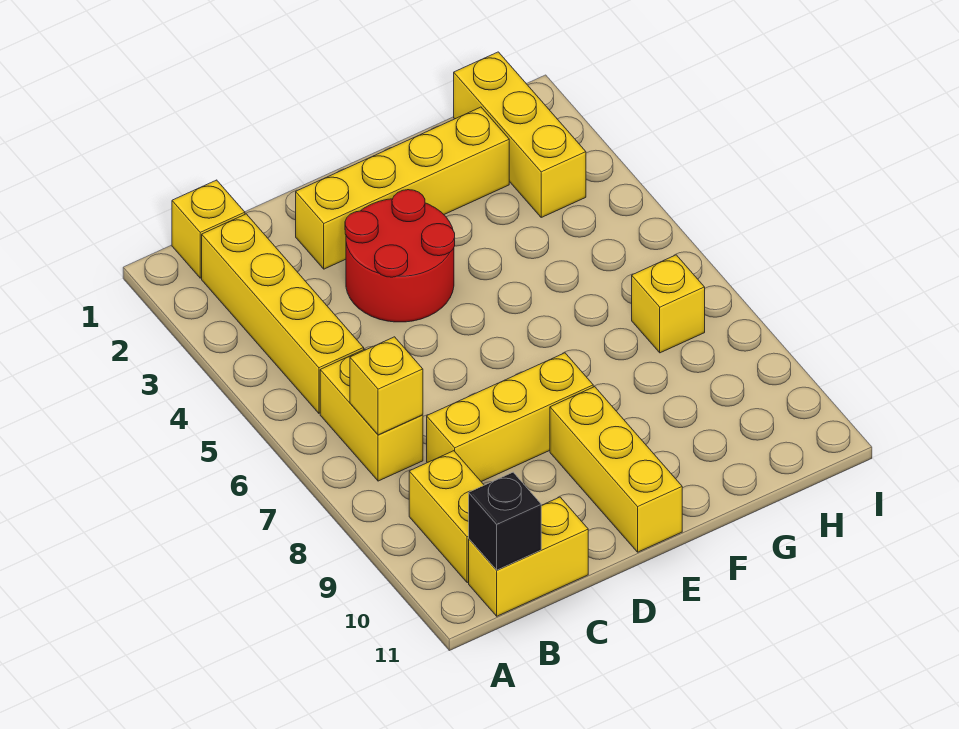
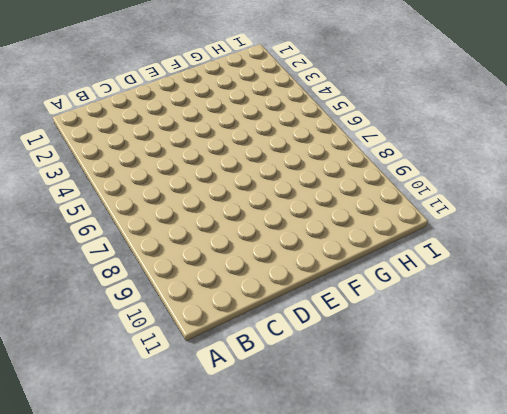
none -> yellow brick B1 level 1
none -> yellow brick B2:B5 level 1
none -> yellow brick B6:B7 level 1

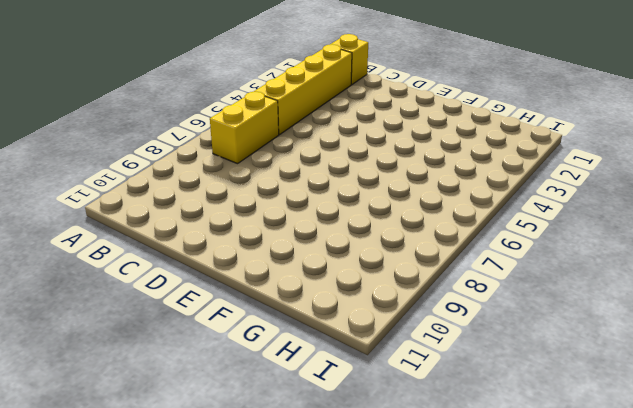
none -> yellow brick B9:B10 level 1
none -> yellow brick B11:C11 level 1
none -> yellow brick C8:E8 level 1

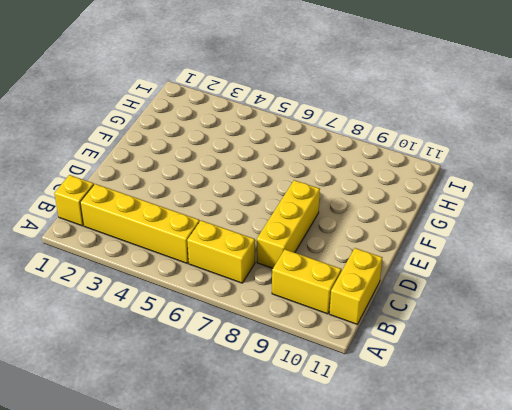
none -> yellow brick D2:G2 level 1
none -> red round brick D3:E4 level 1
none -> yellow brick E9:E11 level 1

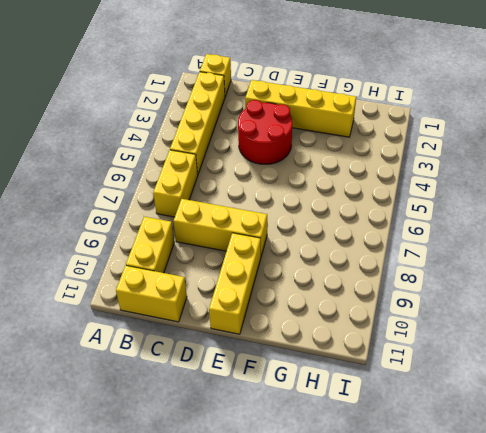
none -> yellow brick H1:H3 level 1
none -> yellow brick H7 level 1
none -> yellow brick B7 level 2

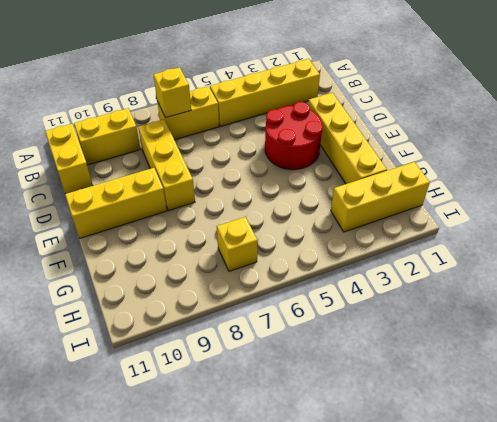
none -> yellow brick B1 level 1
none -> black brick B11 level 2

